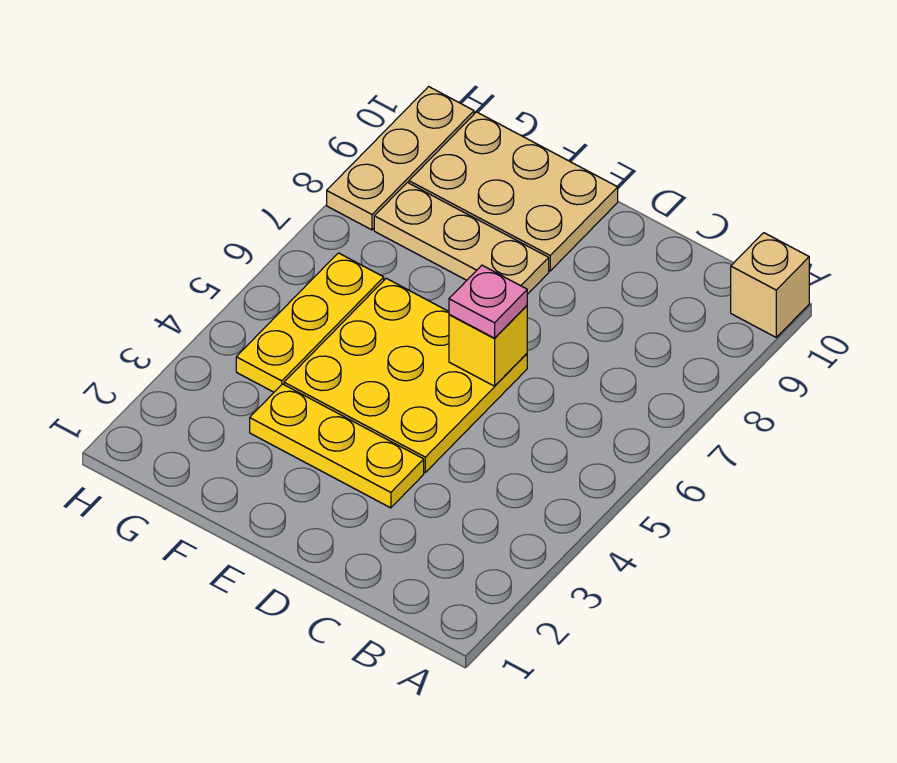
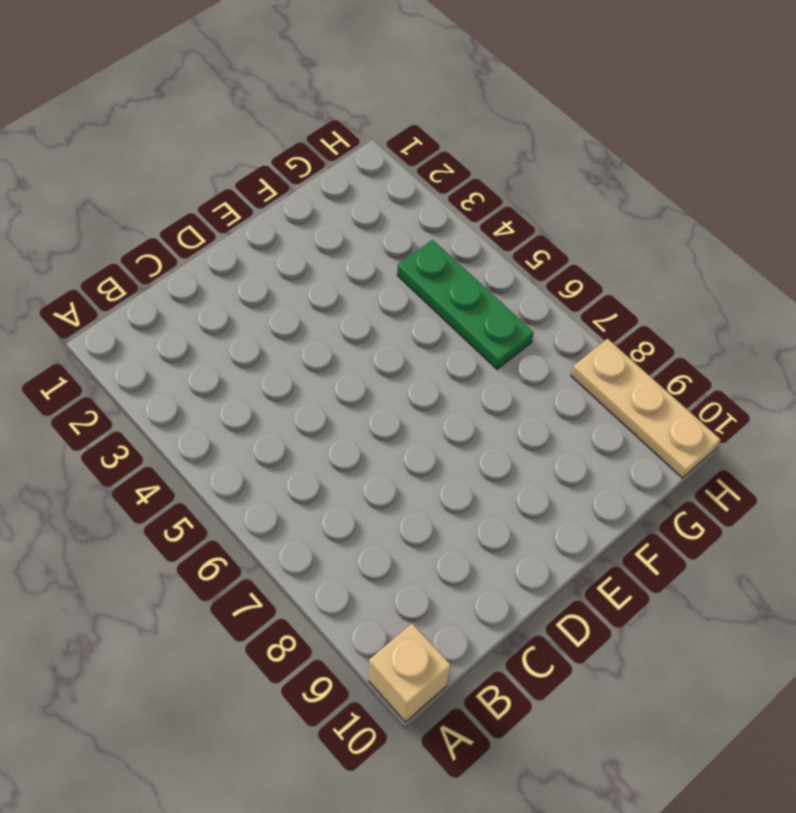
green plate G4:G6 level 1 -> yellow plate G4:G6 level 1
none -> yellow plate D3:F3 level 1
none -> yellow plate D4:F6 level 1

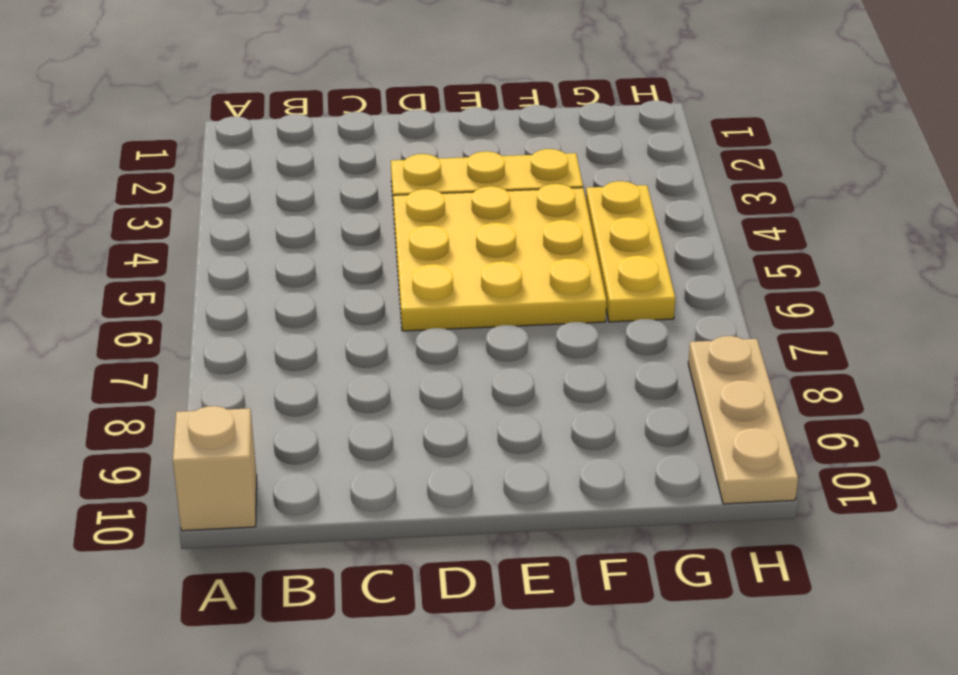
none -> tan plate E8:G8 level 1
none -> tan plate E9:G10 level 1

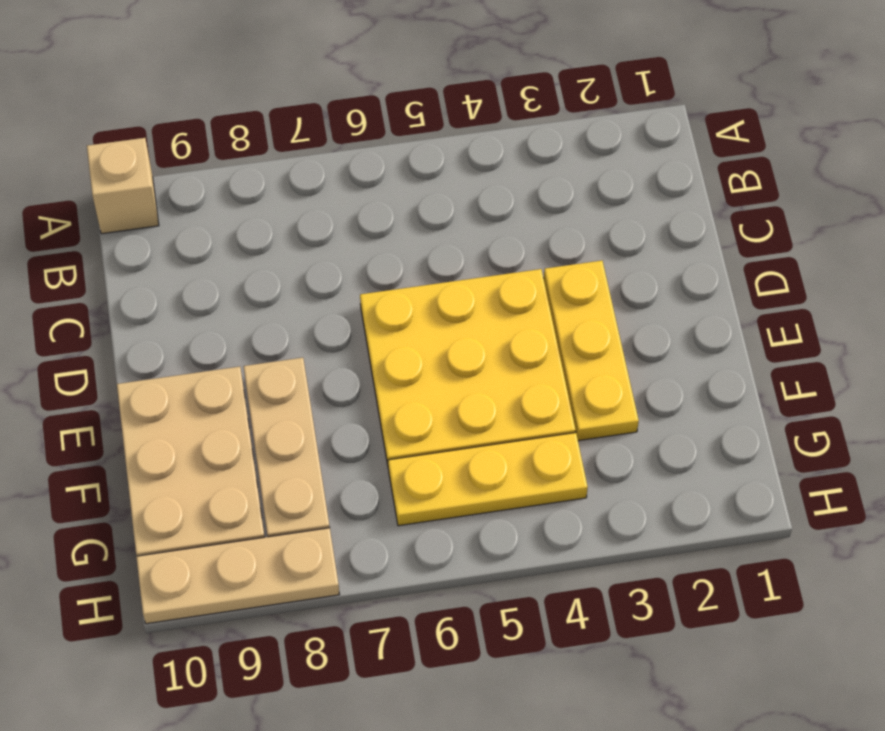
none -> yellow brick D6 level 2
none -> pink plate D6 level 3

